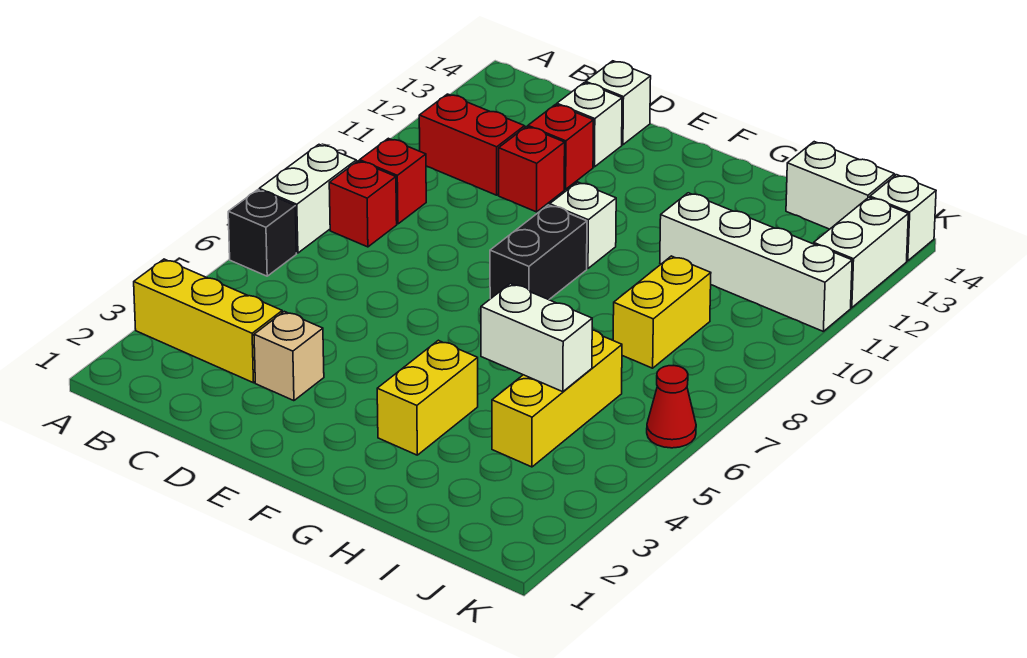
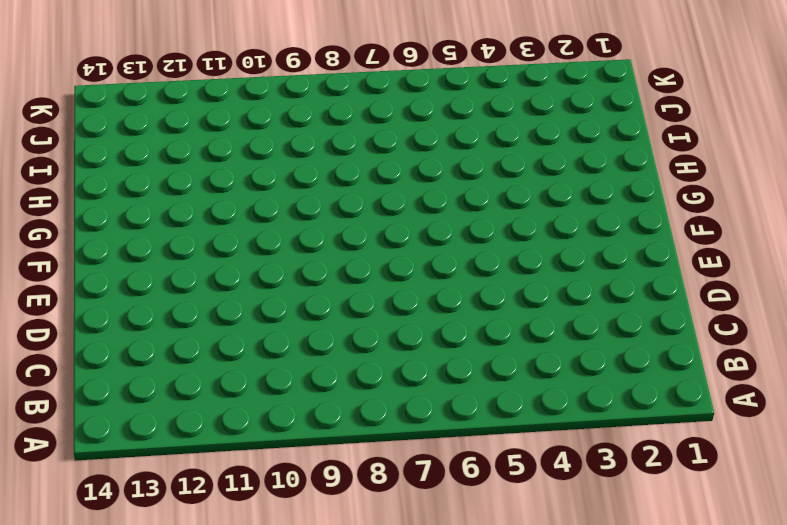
none -> yellow brick A3:C3 level 1
none -> black brick A6 level 1
none -> white brick A7:A8 level 1

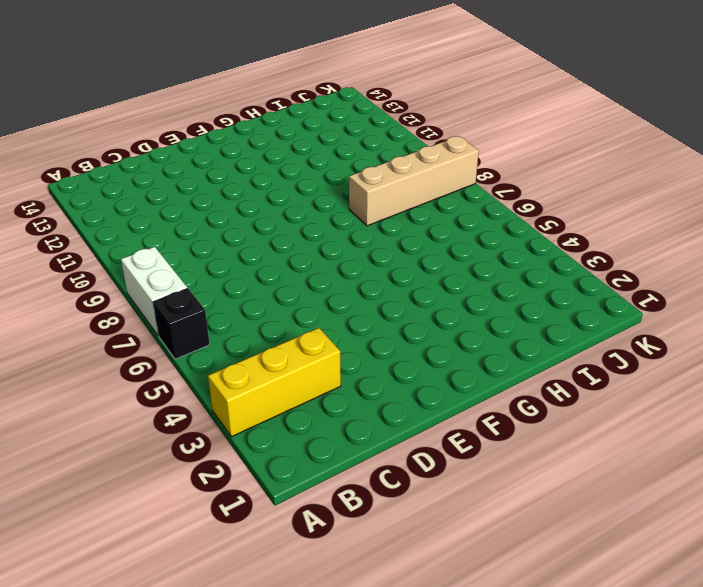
tan brick H8:K8 level 1 -> yellow brick I8:I9 level 1
none -> red brick B8 level 1
none -> red brick B9 level 1
none -> red brick B11:C11 level 1

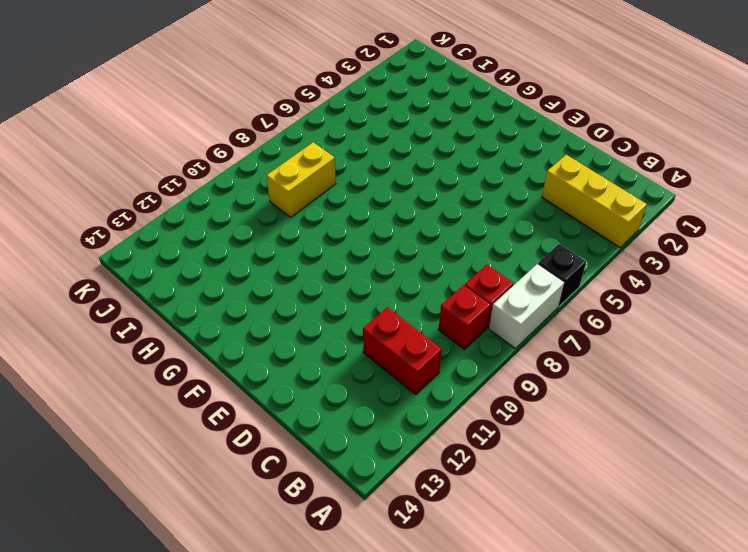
none -> tan brick D3 level 1
none -> red brick D11 level 1
none -> red brick D12 level 1

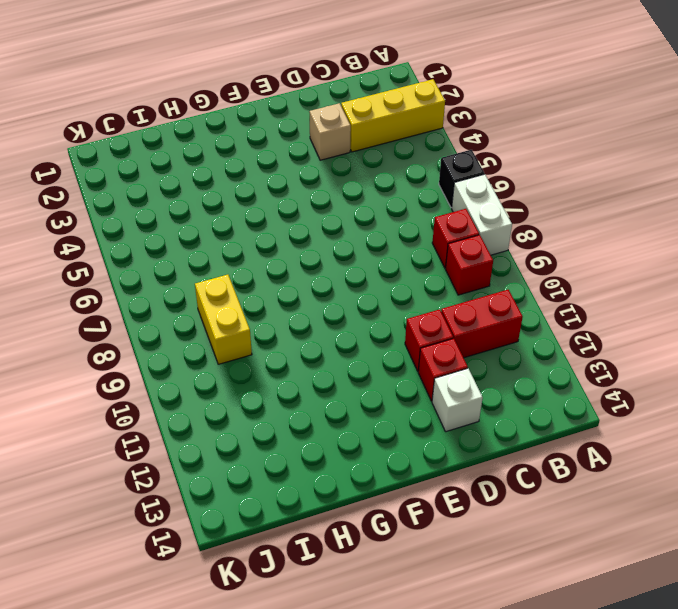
none -> white brick D14 level 1
none -> black brick F8:F9 level 1
none -> white brick F10 level 1

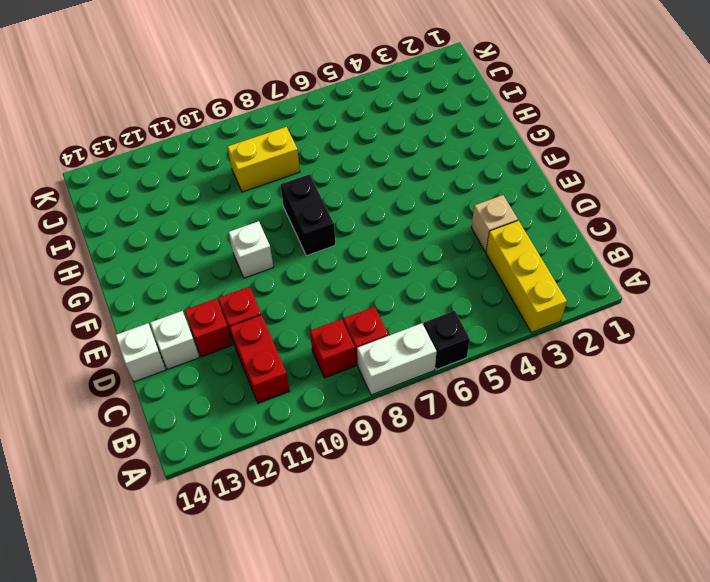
black brick F8:G8 level 1 -> black brick F8:F9 level 1
none -> yellow brick G3:G4 level 1
none -> white brick H11:K11 level 1
none -> yellow brick I4:I6 level 1

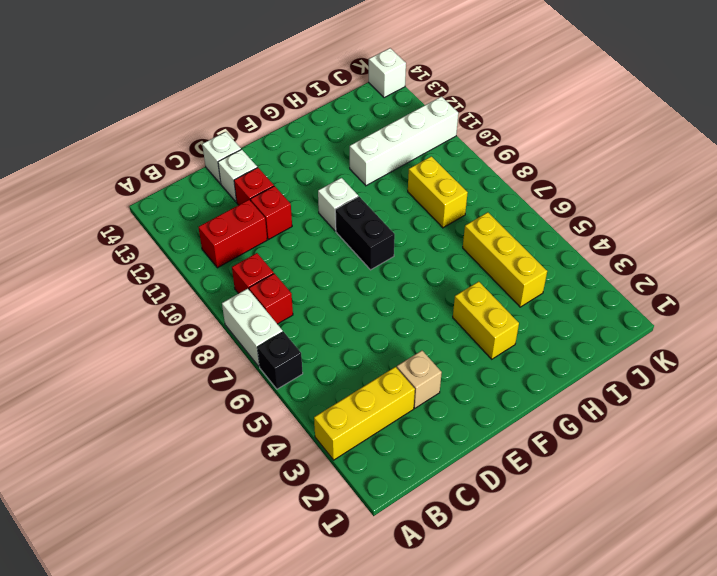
none -> white brick I14:J14 level 1
none -> red cone K6 level 1
none -> white brick K12:K13 level 1

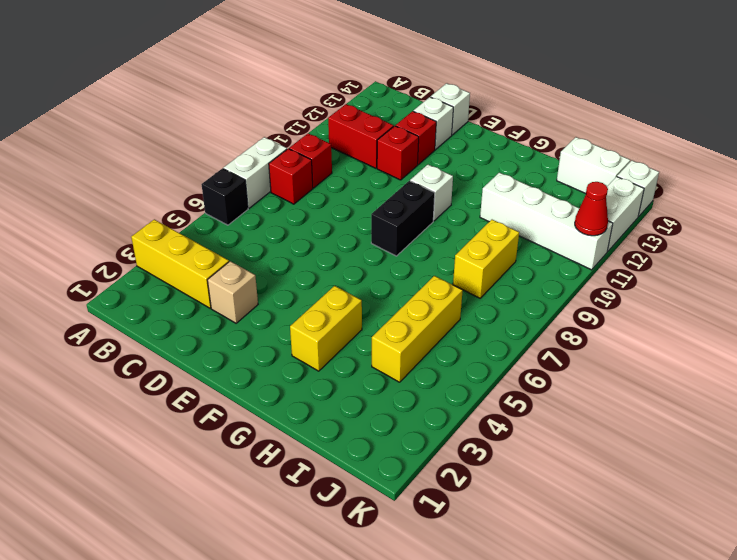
red cone K11 level 2 -> red cone K6 level 1
none -> white brick H5:I5 level 2

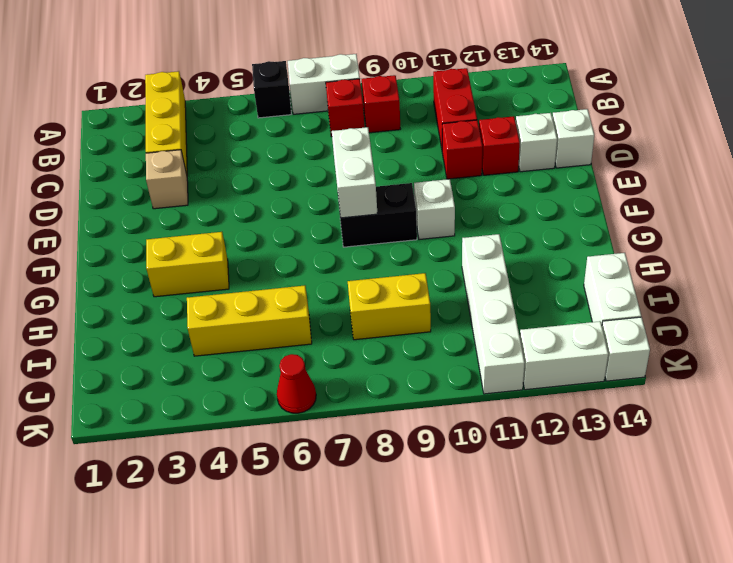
white brick E8:F8 level 2 -> white brick H5:I5 level 2

